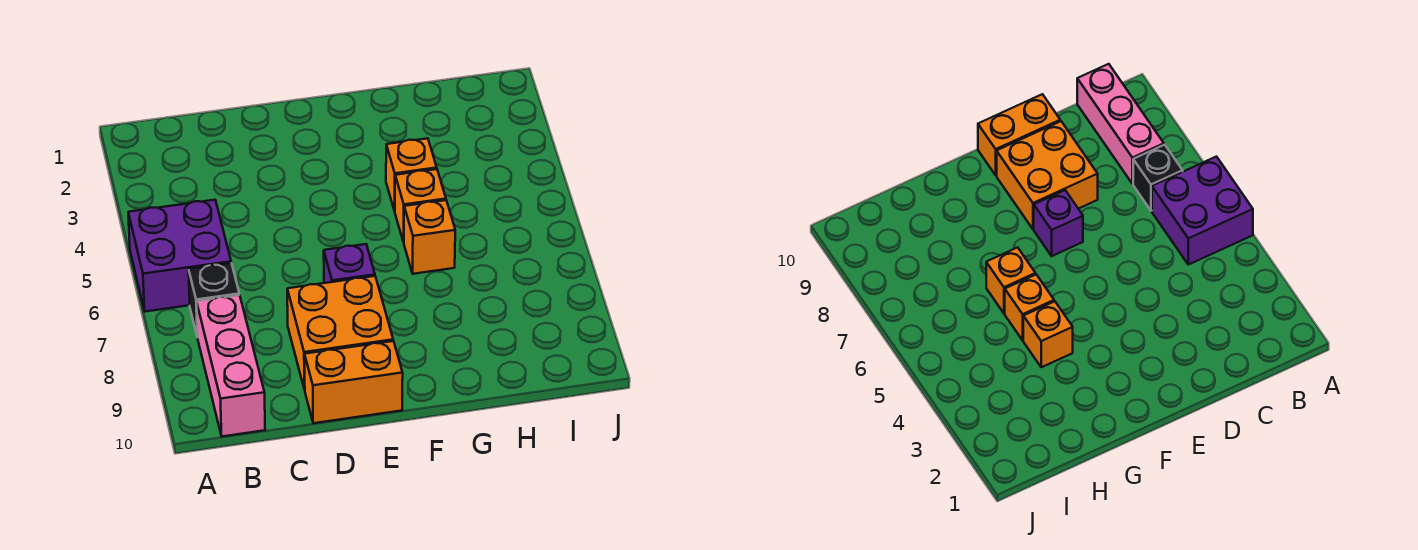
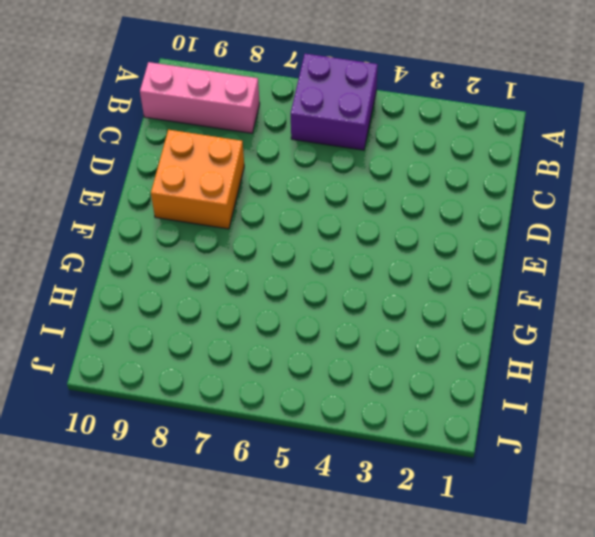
none -> black brick B7 level 1
none -> orange brick D10:E10 level 1

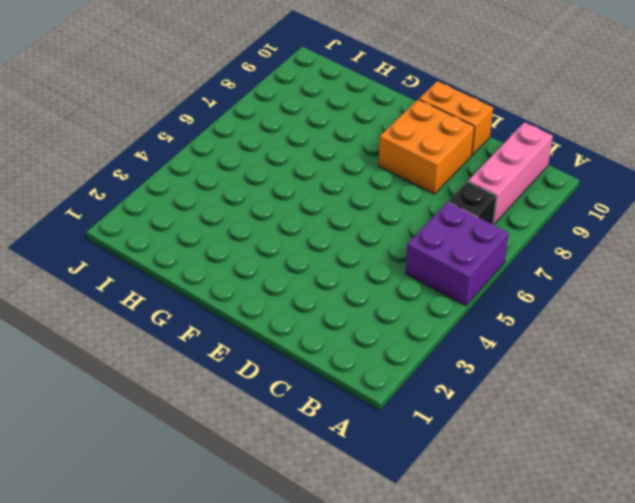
none -> purple brick E7 level 1
none -> orange brick G4 level 1

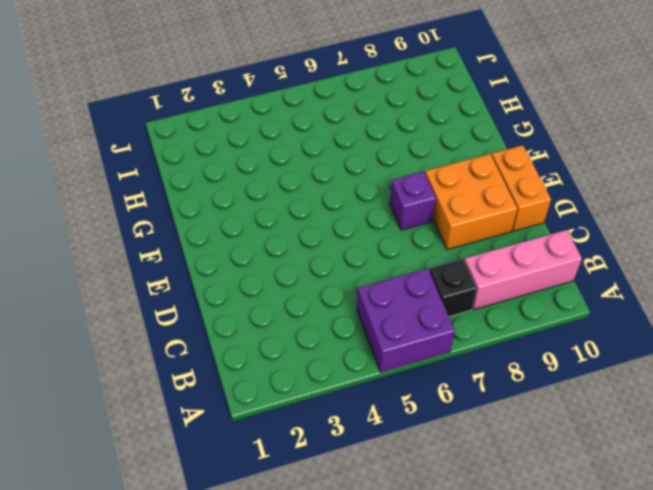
none -> orange brick G4 level 1
none -> orange brick G5 level 1

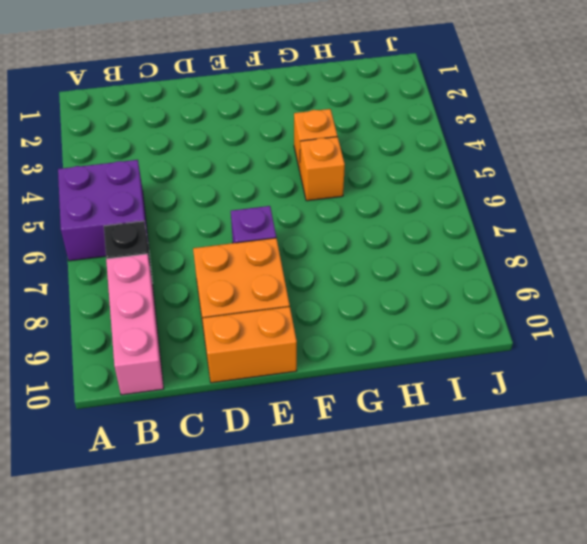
none -> orange brick G6 level 1

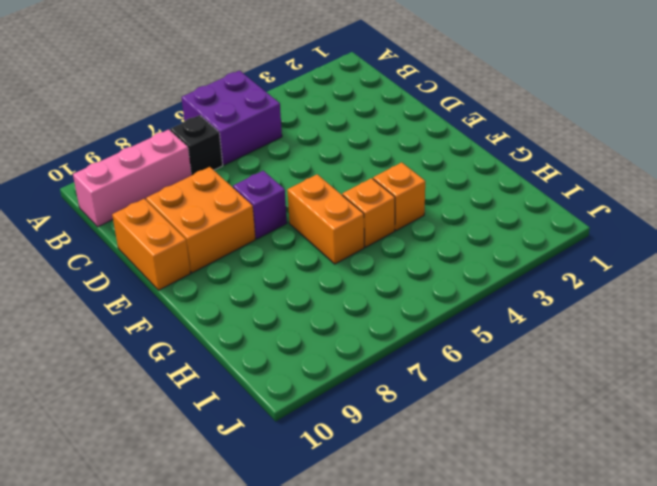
orange brick F6:G6 level 1 -> orange brick G6 level 1

